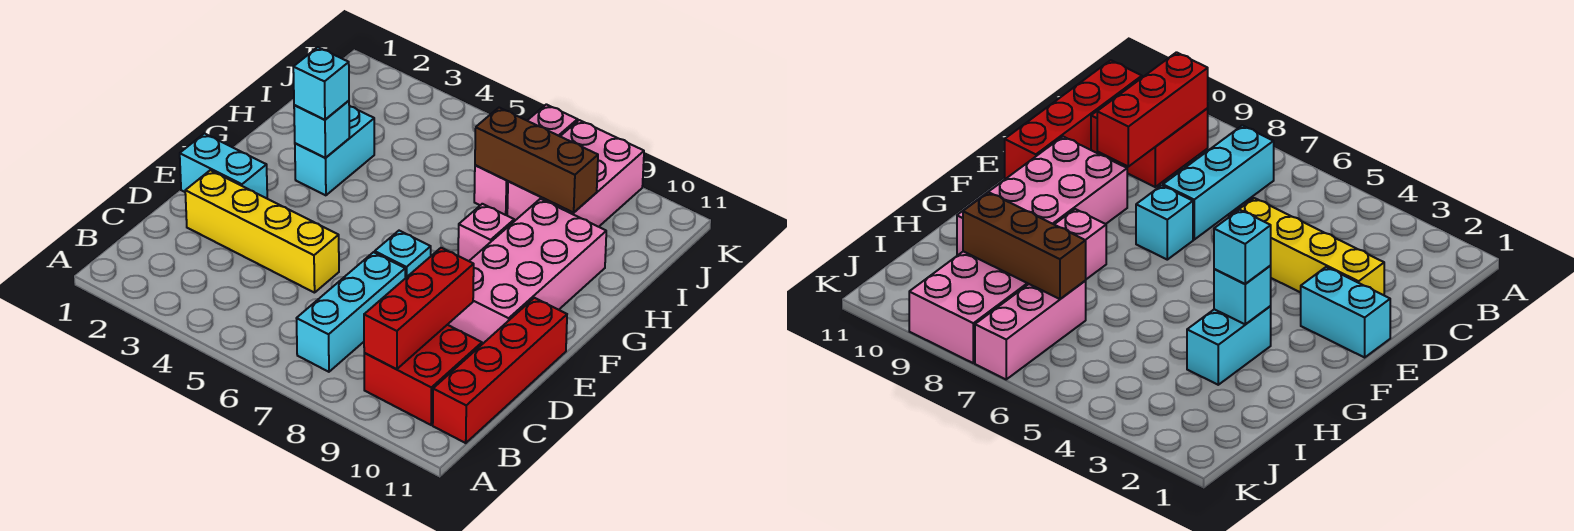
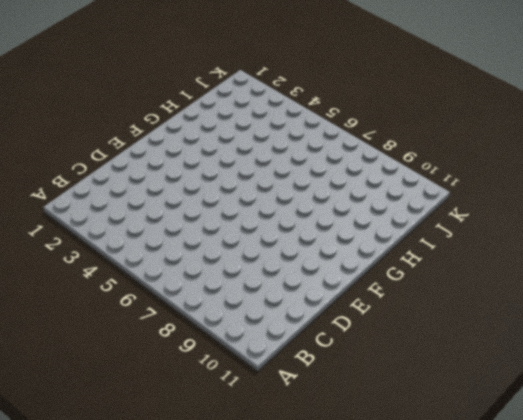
none -> cyan brick B7:D7 level 1
none -> red brick B9:C10 level 1
none -> red brick B11:E11 level 1

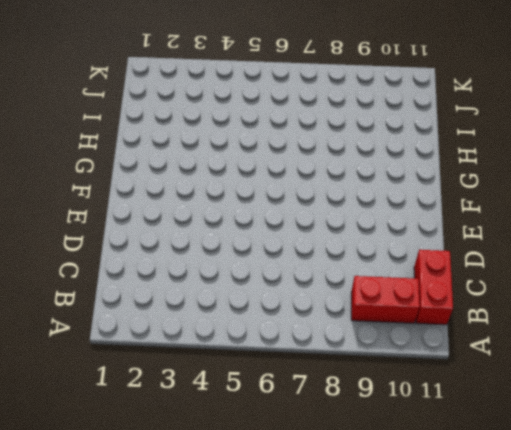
red brick B9:B10 level 1 -> red brick B9:C10 level 1
red brick B11:C11 level 1 -> red brick B11:E11 level 1
none -> cyan brick B7:D7 level 1
none -> yellow brick D2:D5 level 1
none -> cyan brick E1:E2 level 1

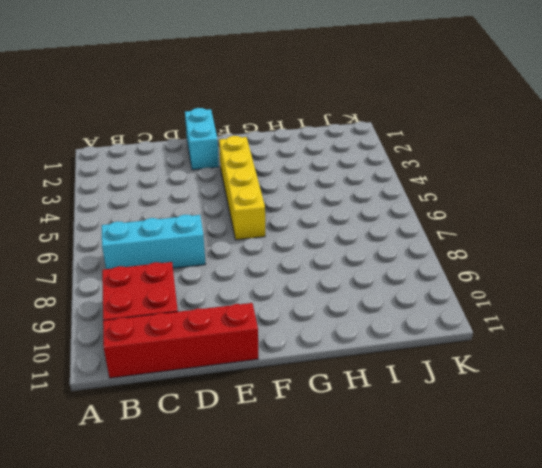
yellow brick F3:F6 level 1 -> yellow brick D2:D5 level 1
none -> cyan brick E7 level 1
none -> pink brick E9:H10 level 1
none -> cyan brick G3:H3 level 1

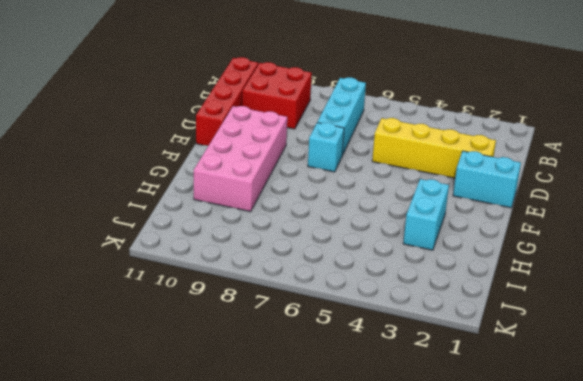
none -> pink brick G8 level 1
none -> pink brick I7:K7 level 1
none -> pink brick I8:K9 level 1

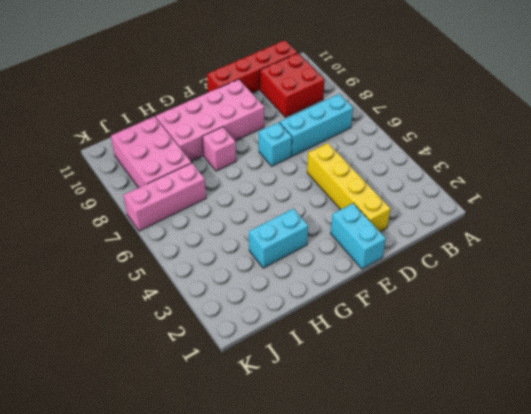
pink brick I8:J10 level 1 -> pink brick I8:K9 level 1
none -> red brick B9:D9 level 2
none -> cyan brick G3 level 2
none -> brown brick I7:I9 level 2

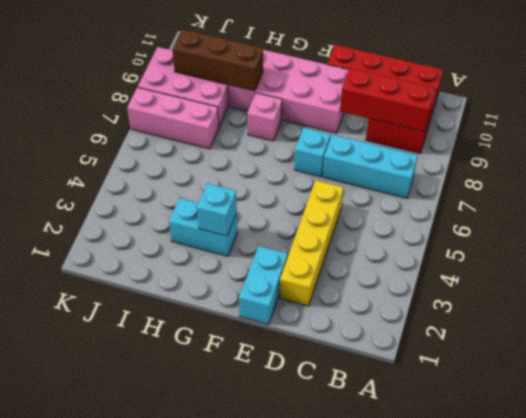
brown brick H9:J9 level 2 -> brown brick I7:I9 level 2
none -> cyan brick G3 level 3

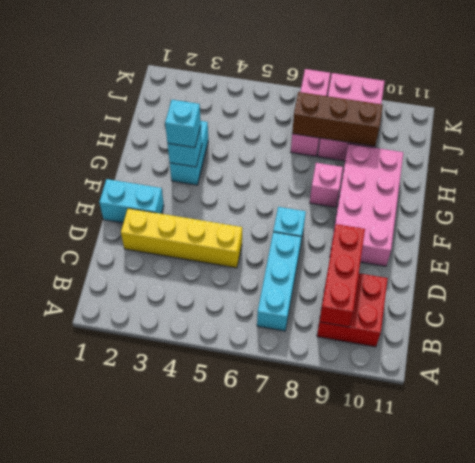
none -> red brick B11:E11 level 1

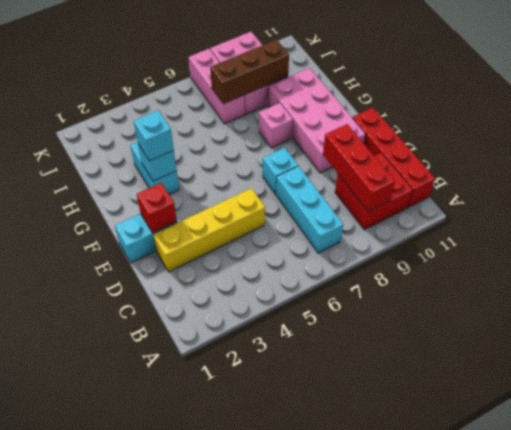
red brick E2 level 2 -> none

